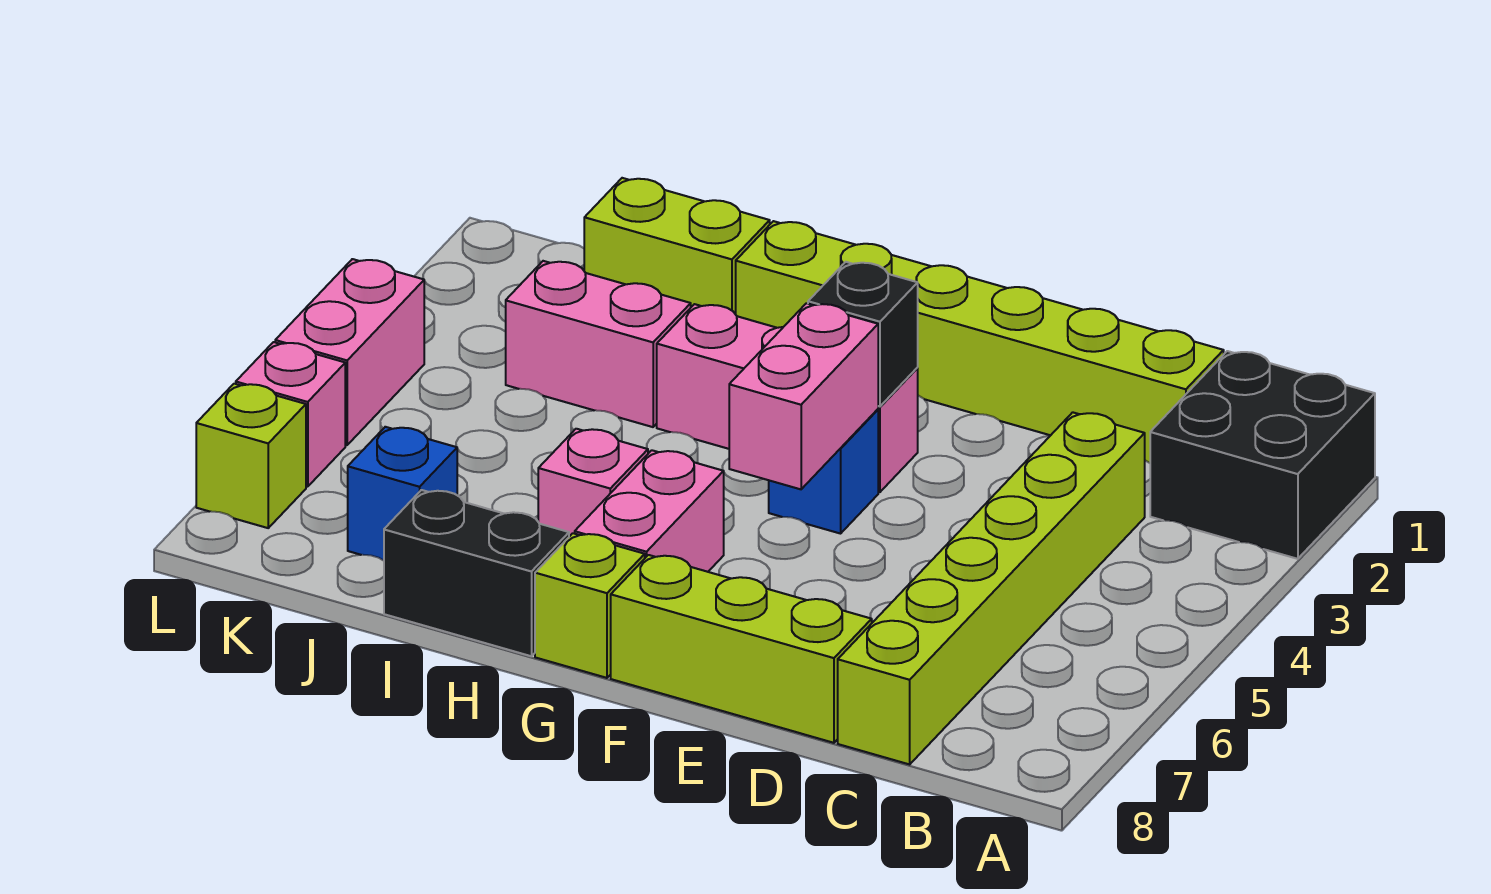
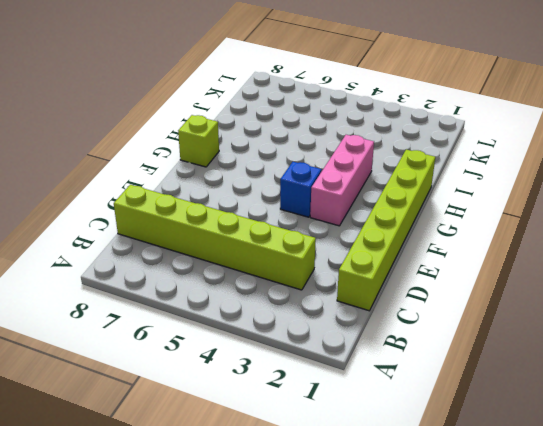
none -> black brick A1:B2 level 1
none -> lime brick D8:F8 level 1
none -> pink brick G6:G7 level 1

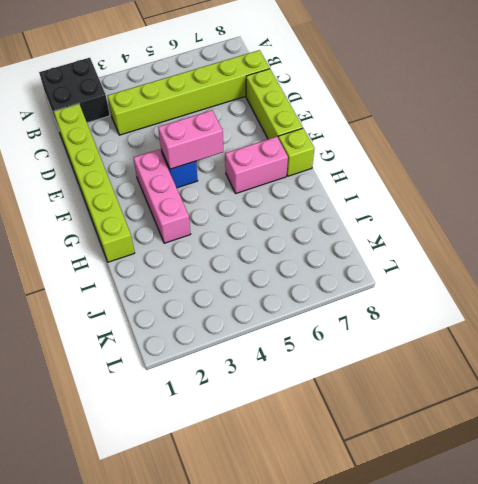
none -> pink brick H6 level 1
none -> black brick H8:I8 level 1
none -> lime brick I1:J1 level 1

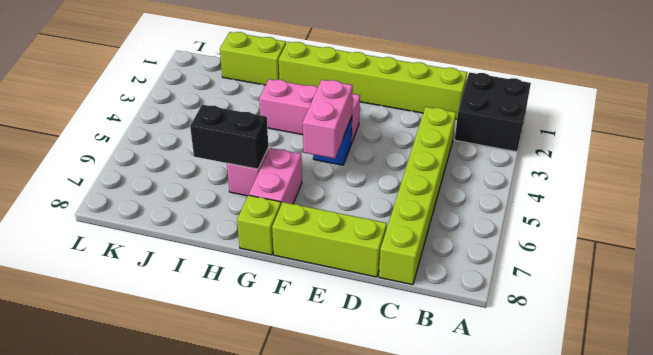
black brick H6:I6 level 2 -> black brick H8:I8 level 1
none -> pink brick I3:J3 level 1
none -> blue brick J7 level 1
none -> pink brick L4:L5 level 1

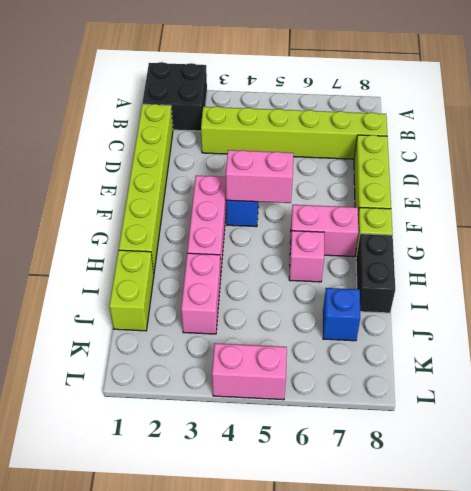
none -> pink brick L6 level 1
none -> lime brick L7 level 1
none -> black brick F3 level 2

